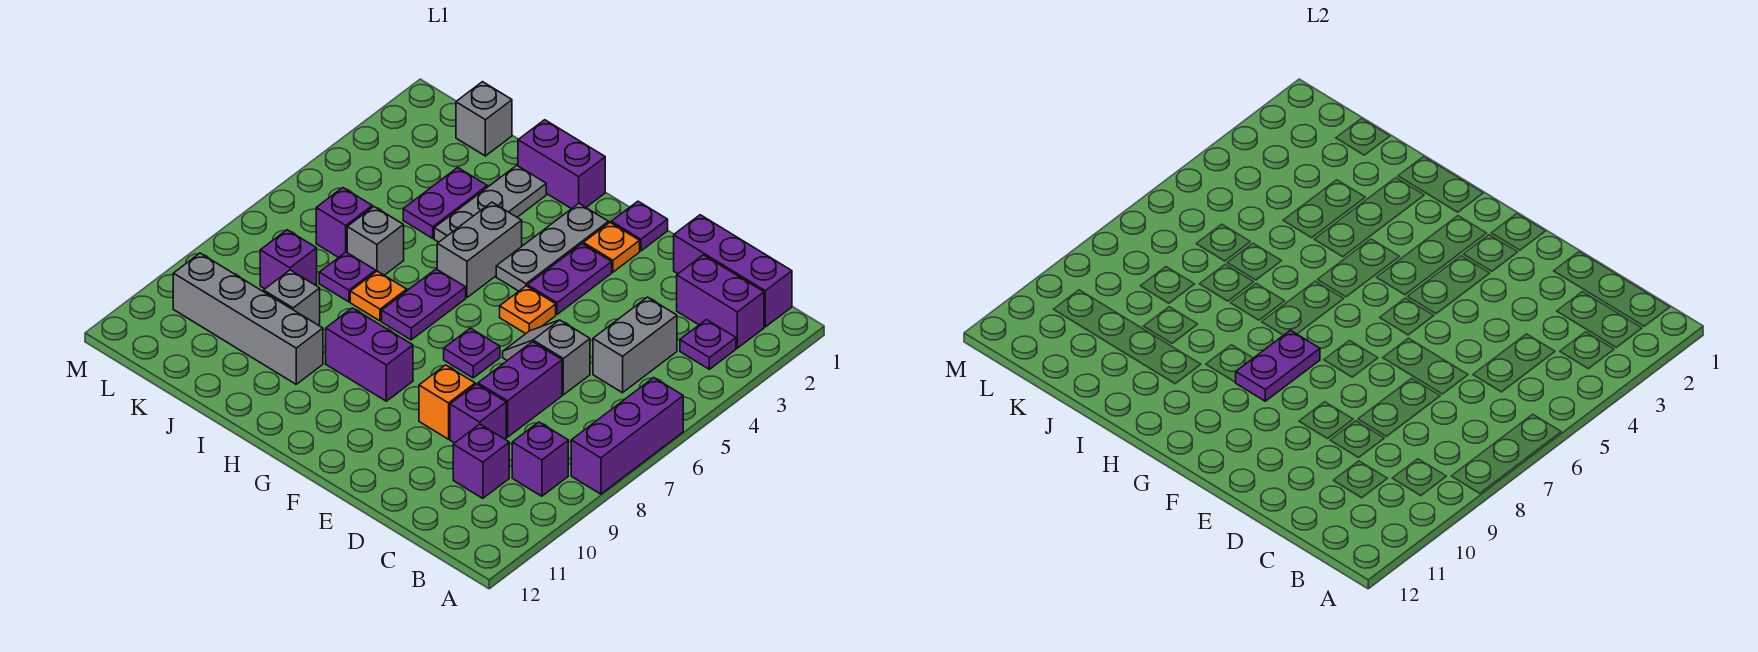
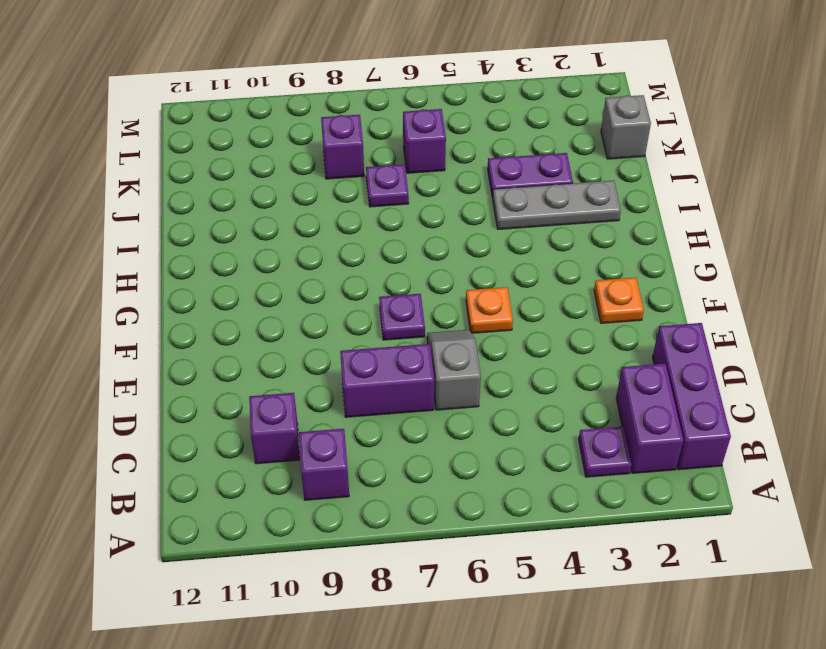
none -> purple brick A6:A8 level 1
none -> grey brick C4:C5 level 1
none -> purple brick D9 level 1
none -> orange brick E9 level 1

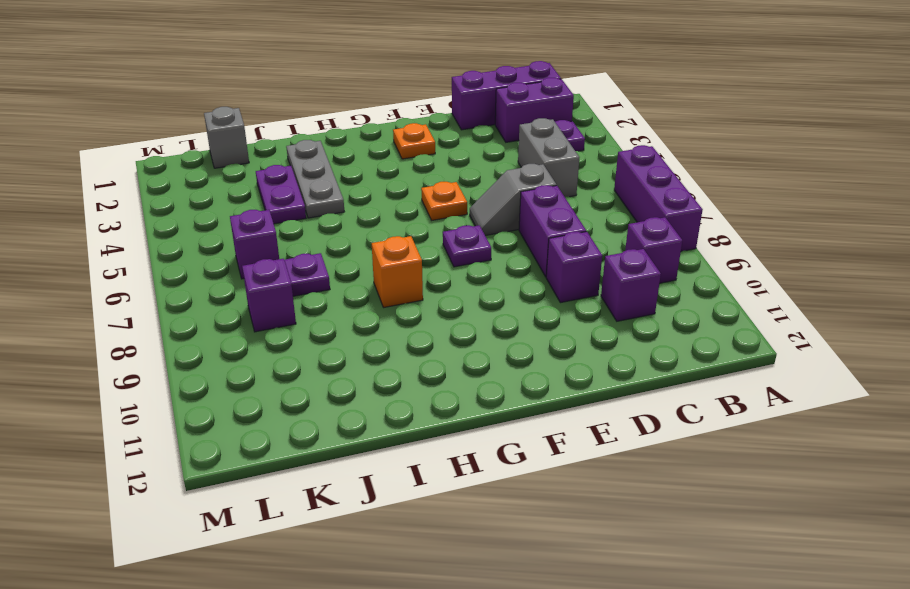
orange brick H8 level 1 -> orange brick E9 level 1
none -> purple plate F1 level 1
none -> purple plate F3:F4 level 1
none -> grey plate G2:G4 level 1
none -> purple brick G9:H9 level 1

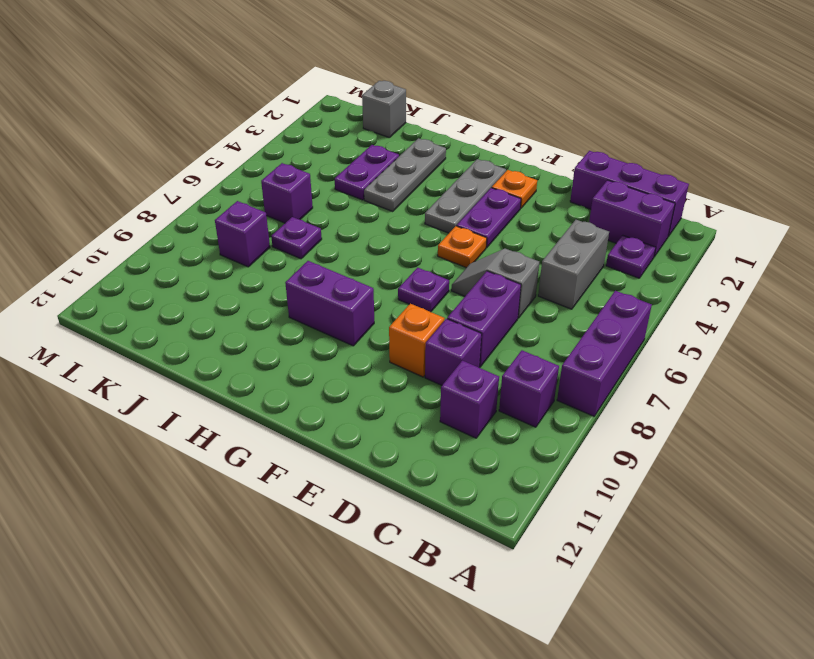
none -> purple plate F1 level 1
none -> purple brick H1:I1 level 1
none -> grey brick H4:H5 level 1
none -> purple plate H6:H7 level 1

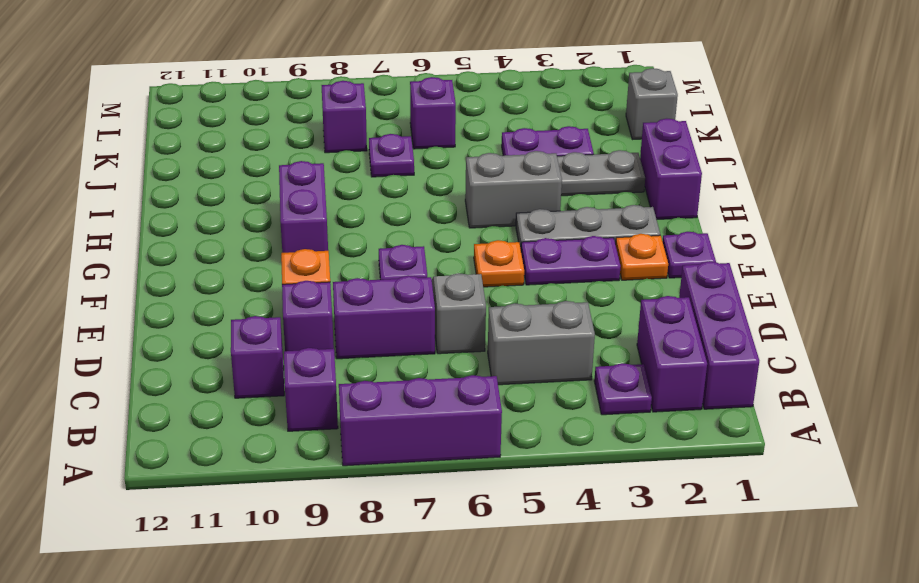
none -> purple plate H6:H7 level 1
none -> orange plate I7 level 1
none -> grey brick I10:L10 level 1
none -> grey brick J6 level 1

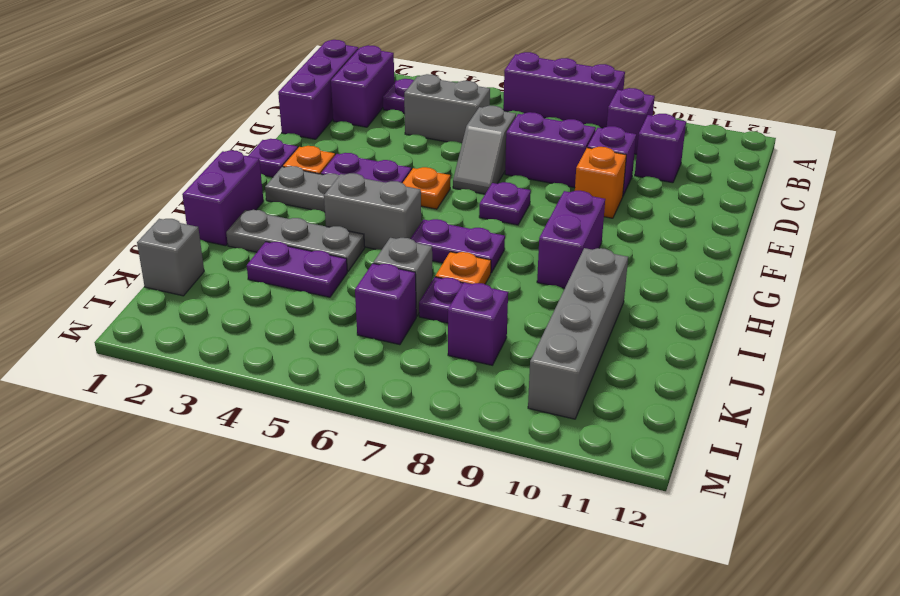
none -> grey brick J9 level 1
none -> purple plate G8:G9 level 2

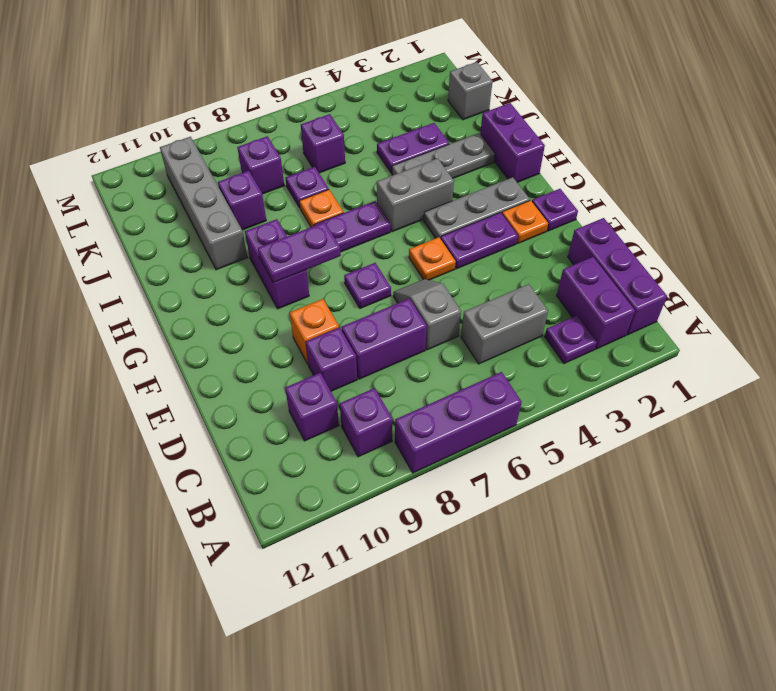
purple brick J9 level 1 -> grey brick J9 level 1
none -> grey brick J6 level 1

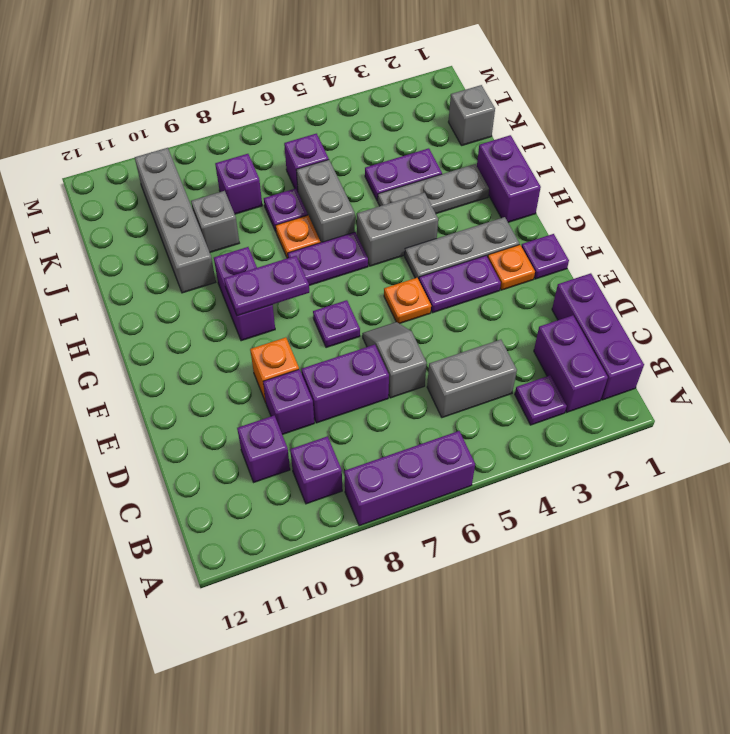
grey brick I6:J6 level 1 -> grey brick J6 level 1

